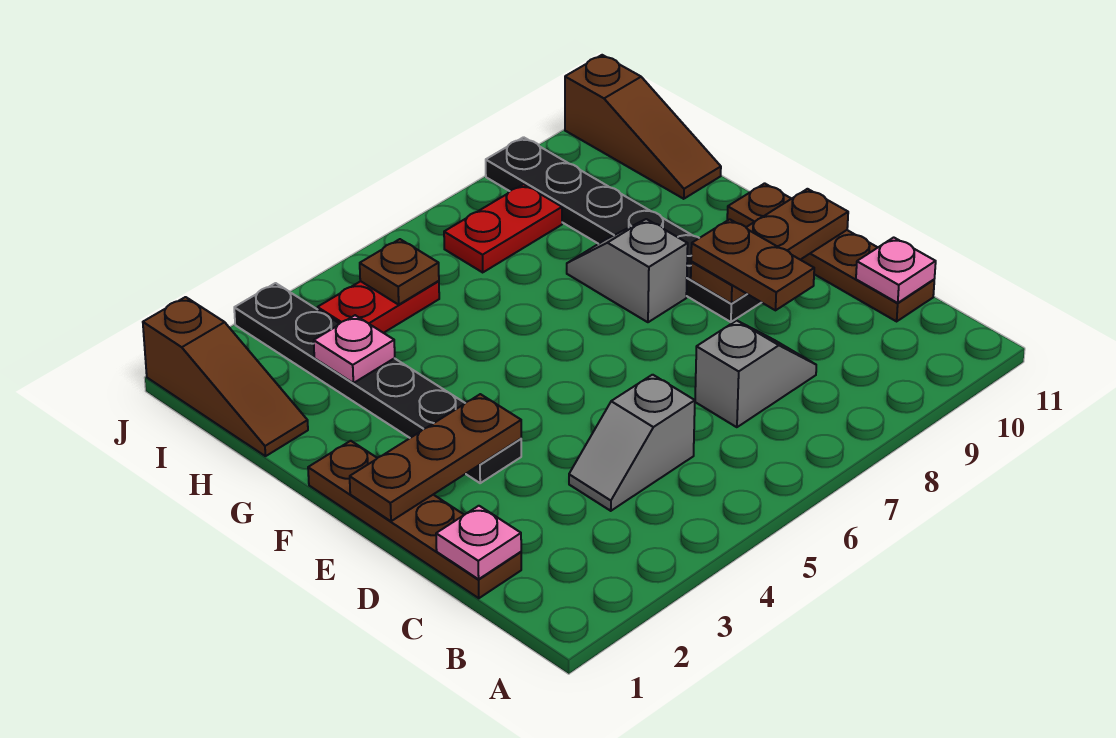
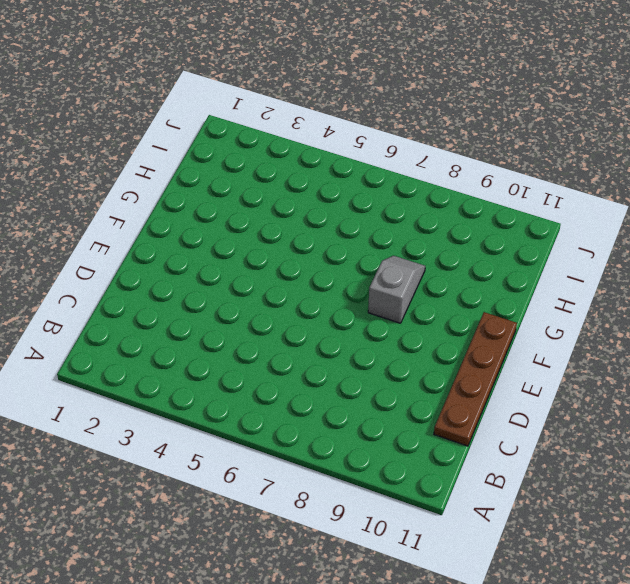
none -> brown plate C1:F1 level 1
none -> grey slope C4:C5 level 1 top 5
none -> grey slope C7:C8 level 1 top 7

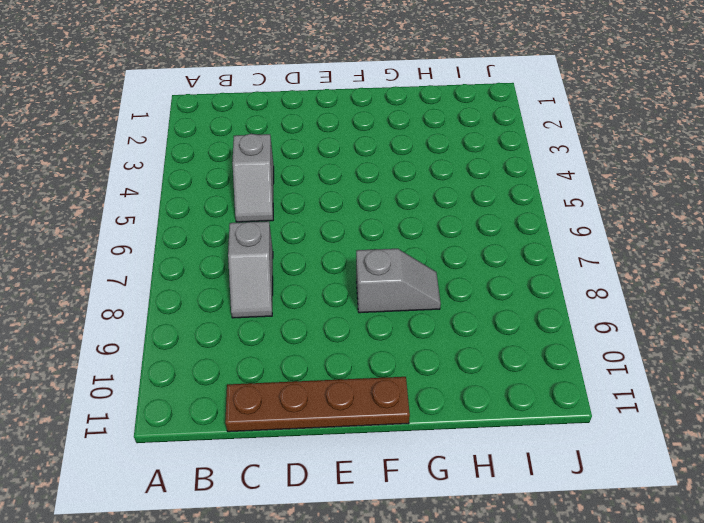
grey slope C4:C5 level 1 top 4 -> grey slope C4:C5 level 1 top 5
none -> brown plate C1:F1 level 1
none -> black plate E3:J3 level 1
none -> black plate E9:J9 level 1

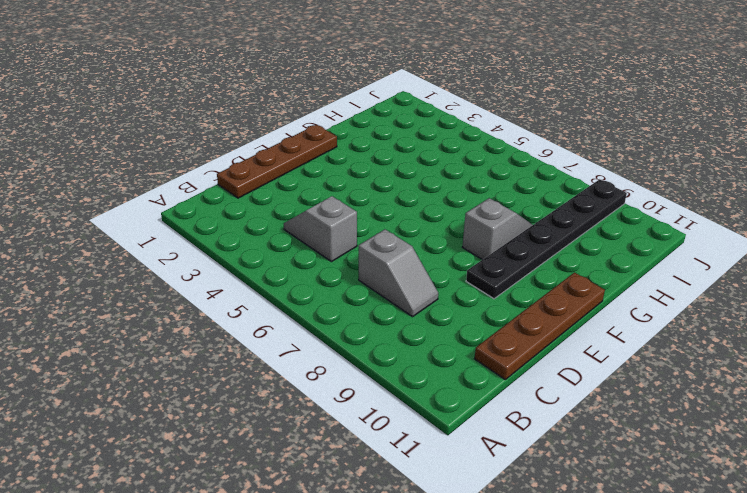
none -> black plate E3:J3 level 1
none -> brown slope H1:J1 level 1 top J
none -> brown slope H11:J11 level 1 top J

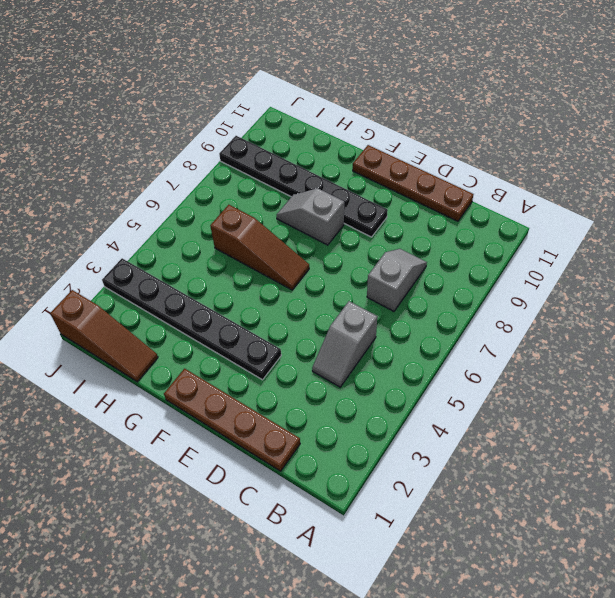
brown slope F6:H6 level 1 top H -> brown slope H11:J11 level 1 top J
none -> red plate I4:I5 level 1
none -> red plate I7:I8 level 1
none -> pink plate C1 level 2

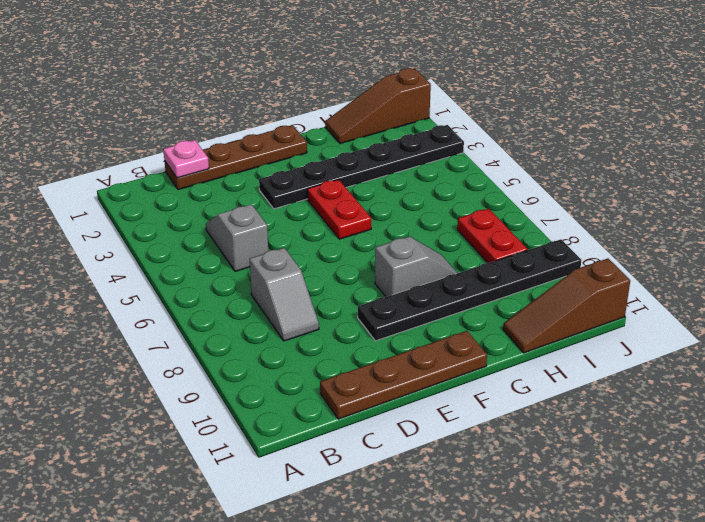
red plate F4:F5 level 1 -> red plate I4:I5 level 1
none -> pink plate C11 level 2
none -> brown plate E1:E3 level 2
none -> brown plate E9:E11 level 2

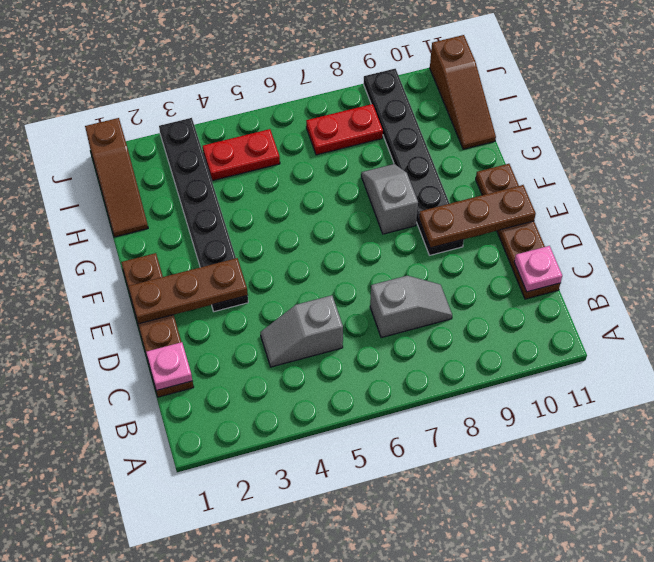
none -> pink plate H3 level 2
none -> brown plate I5 level 2
none -> brown plate D9:E9 level 3

